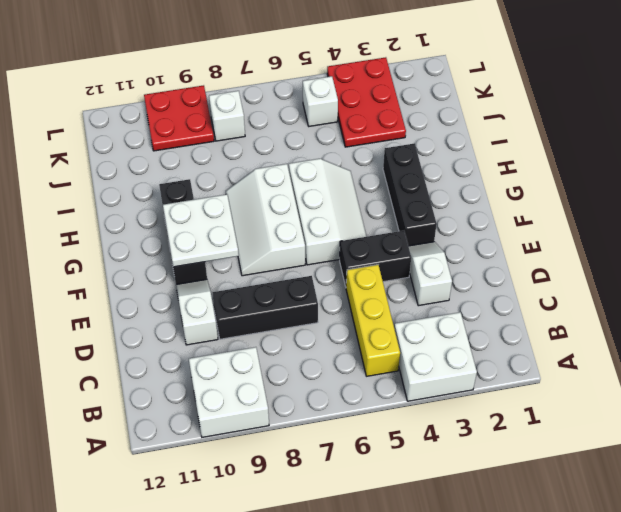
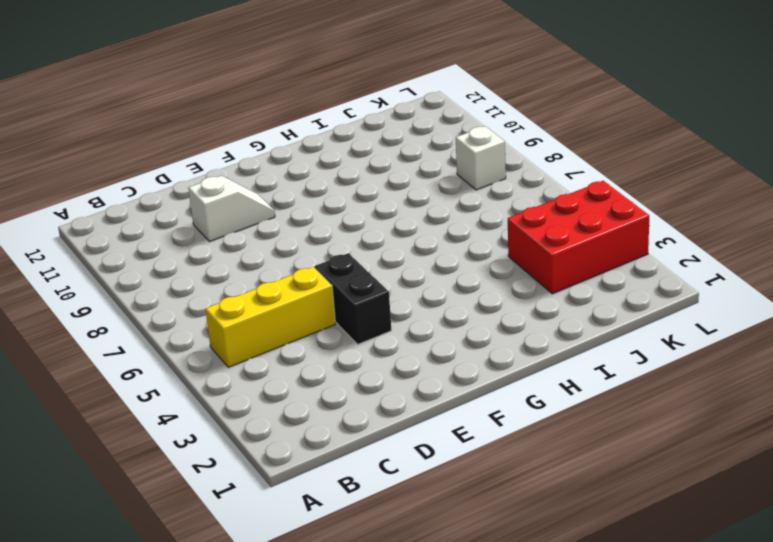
red brick J3:L4 level 1 -> red plate J3:L4 level 1
none -> white brick A3:B4 level 1
none -> white brick A9:B10 level 1
none -> white slope D3:E3 level 1 top D

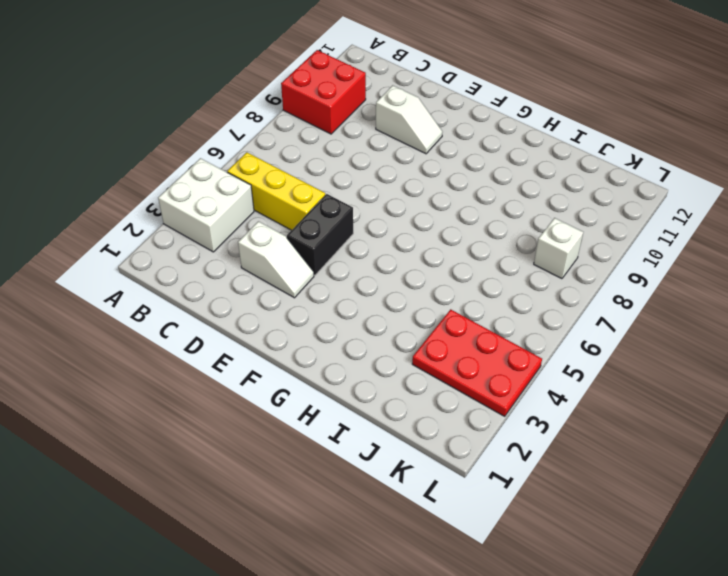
red brick A9:B10 level 1 -> white brick A9:B10 level 1
none -> black brick D7:D9 level 1
none -> black brick F3:H3 level 1
none -> white slope F5:H6 level 1 top 6

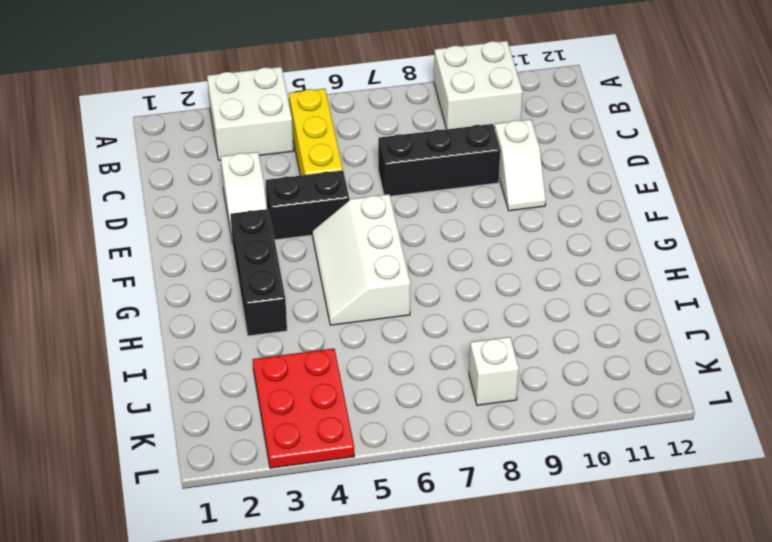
none -> white slope F7:H8 level 1 top 7
none -> black brick F10:H10 level 1
none -> white brick K5 level 1

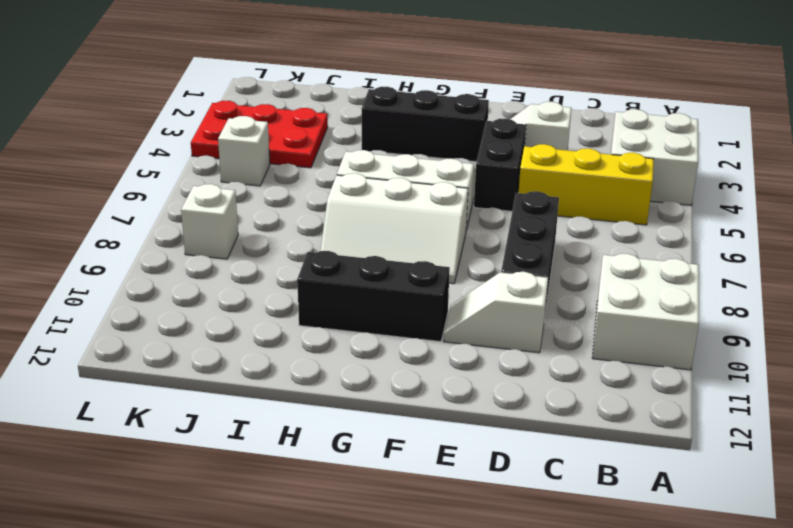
none -> red plate K9:L10 level 1
none -> white plate F9:G10 level 2

